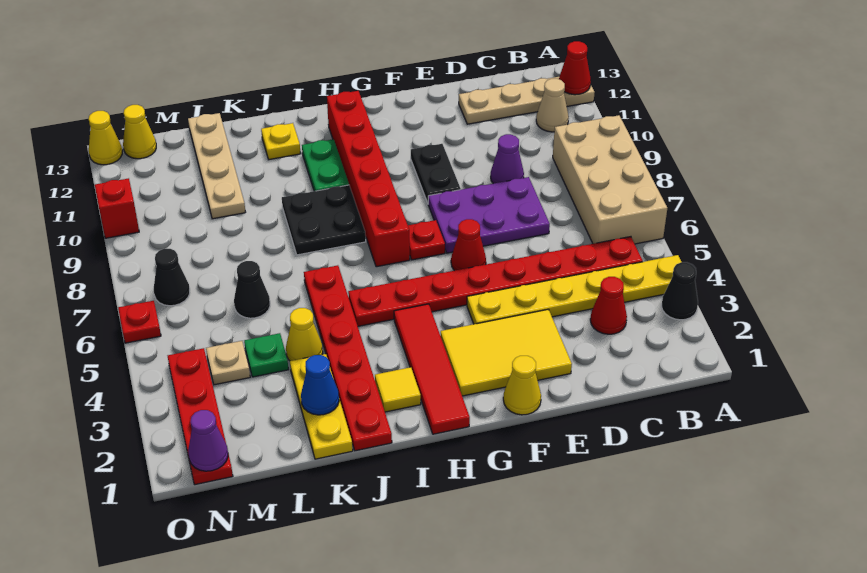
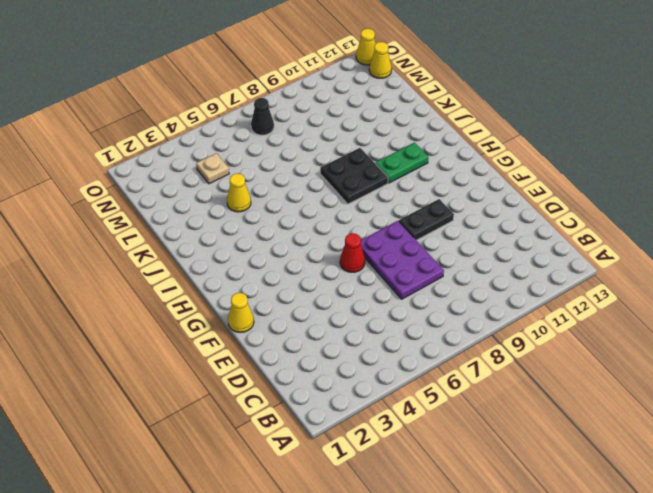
none -> black cone A3 level 1
none -> yellow plate A4:F4 level 1
none -> tan brick A6:B9 level 1
none -> tan plate A12:D12 level 1

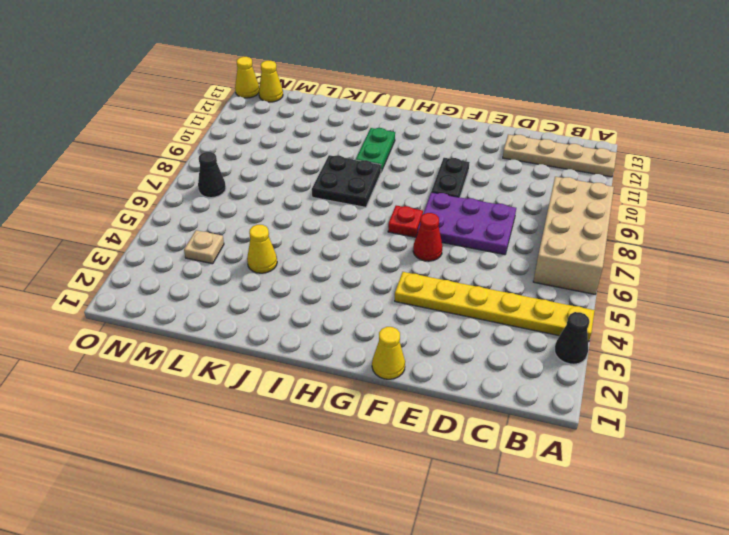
none -> red plate B5:I5 level 1
none -> tan cone B11 level 1
none -> red cone C3 level 1
none -> purple cone D9 level 1

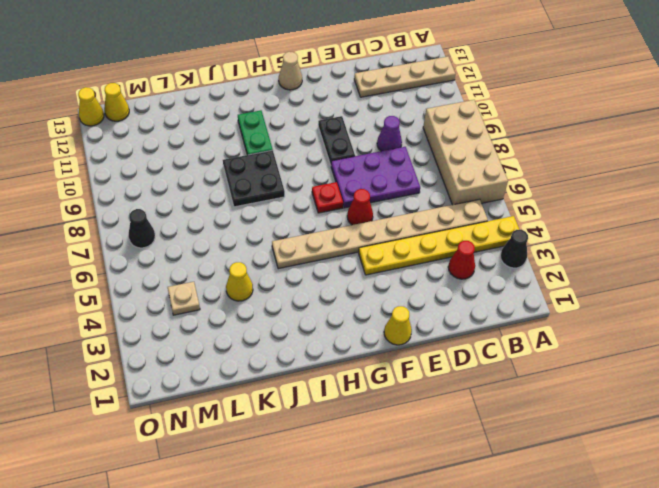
tan plate B5:I5 level 1 -> red plate B5:I5 level 1
tan cone G13 level 1 -> tan cone B11 level 1
none -> yellow tile E2:G3 level 1
none -> red tile H1:H4 level 1
none -> red brick H7:H12 level 1
none -> yellow tile I2 level 1

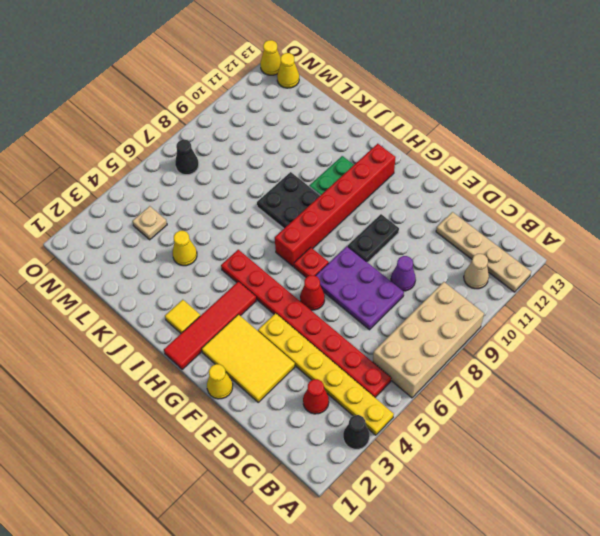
none -> red plate J1:J6 level 1
none -> yellow plate J12 level 1
none -> yellow plate K1:K3 level 1
none -> green plate L4 level 1

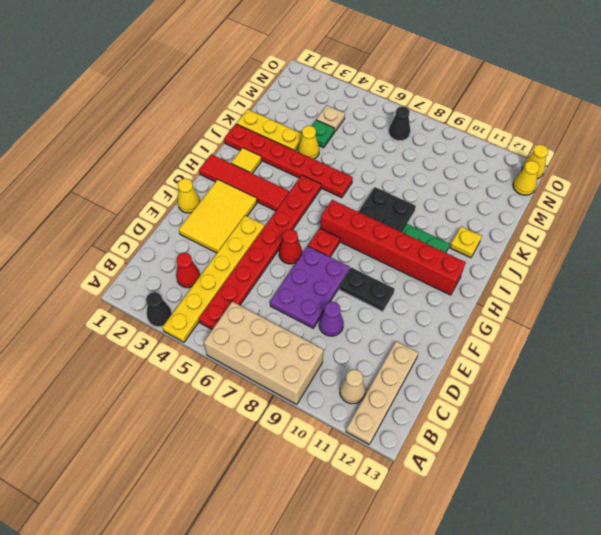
none -> black cone L6 level 1
none -> tan plate L10:L13 level 1
none -> red plate N1:N4 level 1
none -> red plate O6 level 1

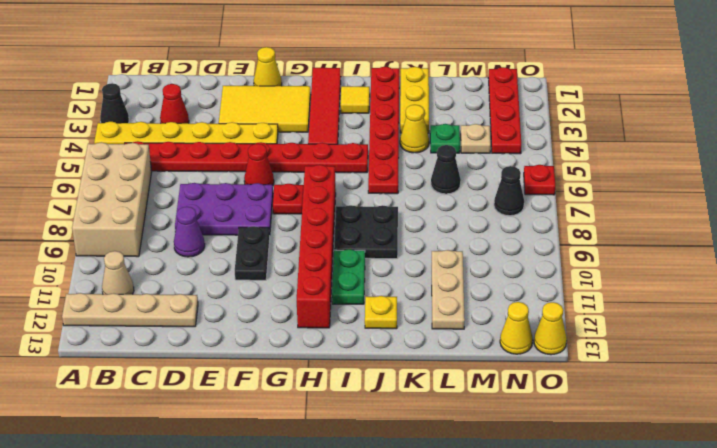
tan plate L10:L12 level 1 -> tan plate L10:L13 level 1
none -> red brick O10 level 1
none -> red cone A12 level 2
none -> blue cone K2 level 2
none -> purple cone N1 level 2

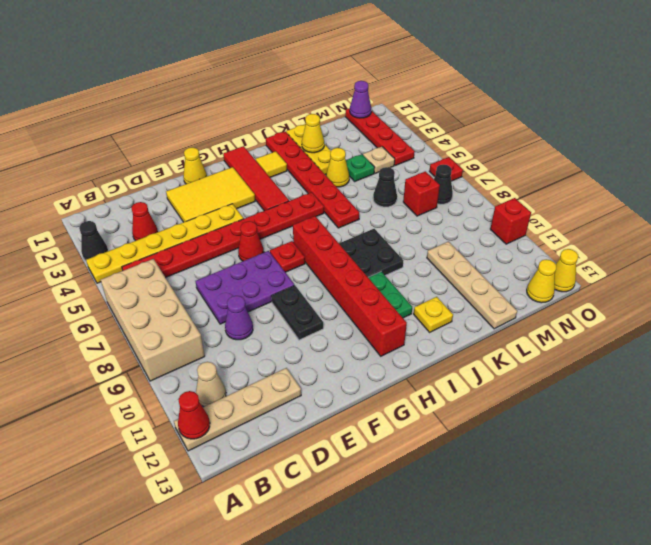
yellow cone K2 level 2 -> blue cone K2 level 2
red brick M7 level 1 -> none

